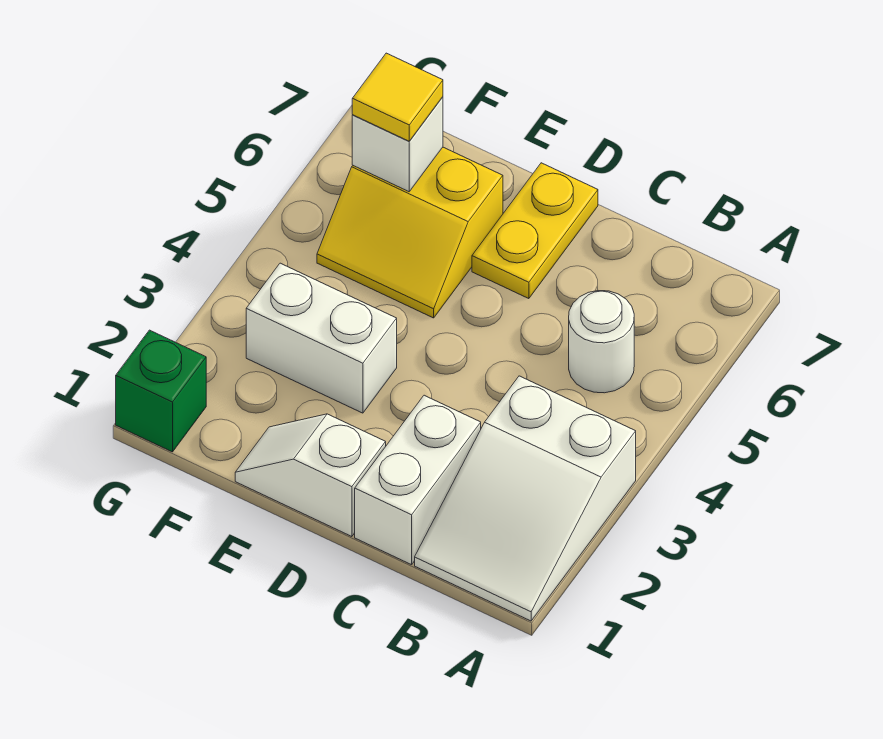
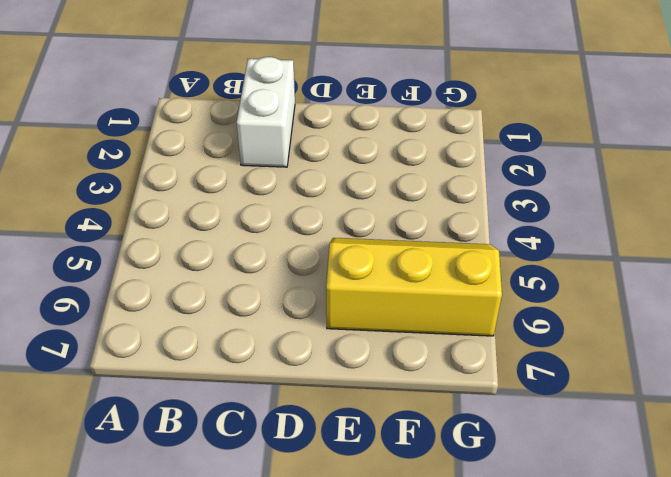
yellow slope E5:G6 level 1 top 6 -> yellow slope E5:F6 level 1 top 6
none -> white slope A1:B3 level 1 top 3
none -> white round brick B5 level 1

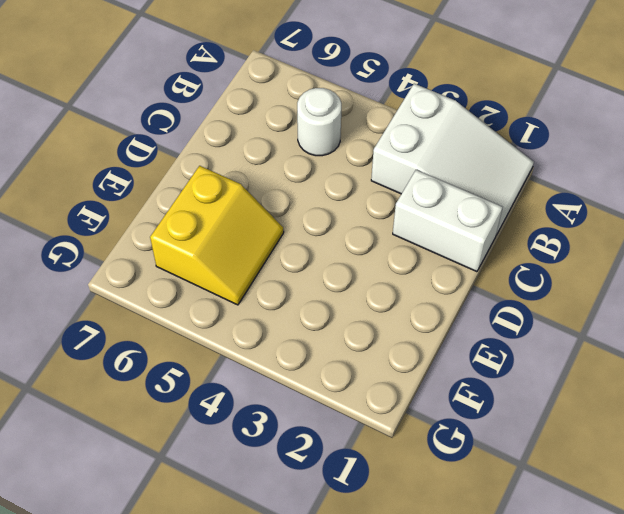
none -> white slope D1:E1 level 1 top D
none -> yellow plate D6:D7 level 1

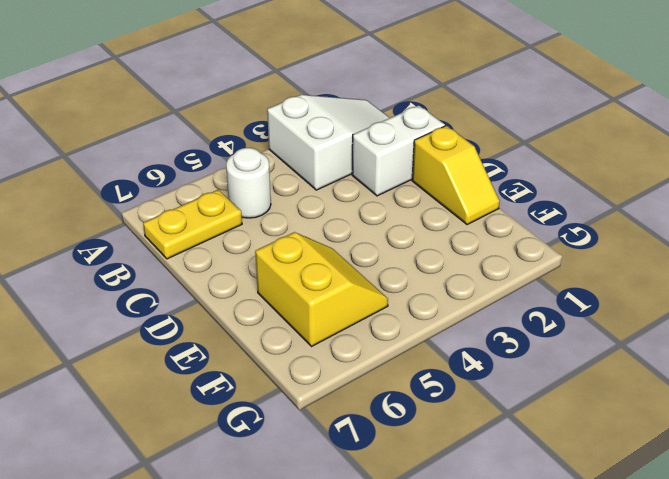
yellow plate B6:B7 level 1 -> yellow plate D6:D7 level 1
yellow slope D1:E1 level 1 top D -> white slope D1:E1 level 1 top D
none -> white brick E3:F3 level 1
none -> green brick G1 level 1

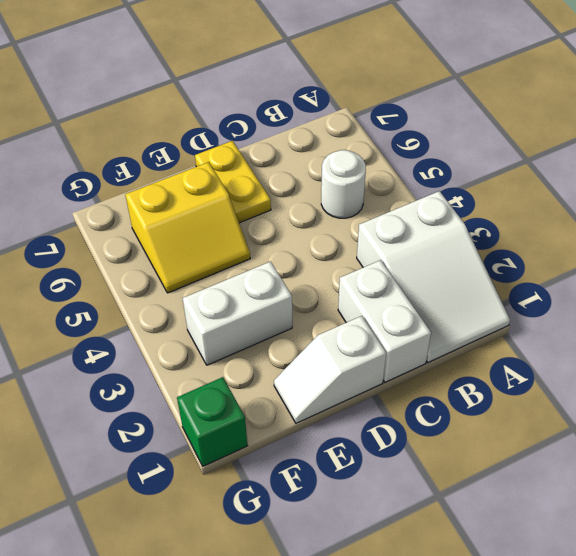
none -> white brick F6 level 2
none -> yellow tile F6 level 3

